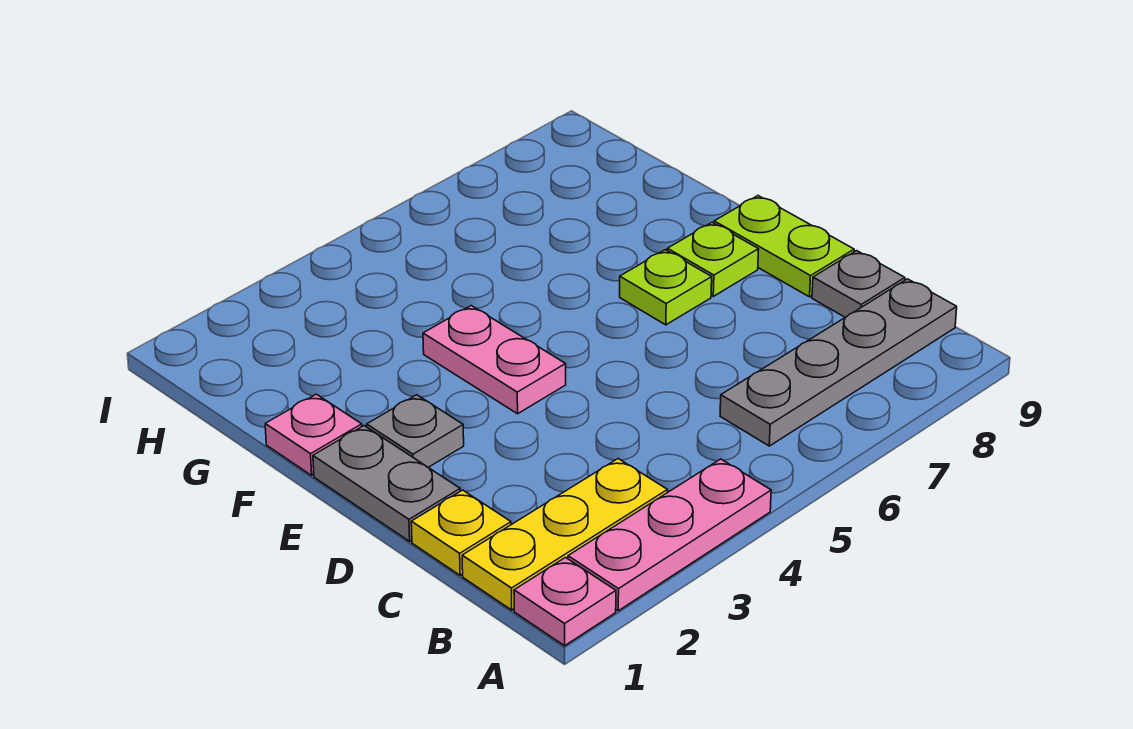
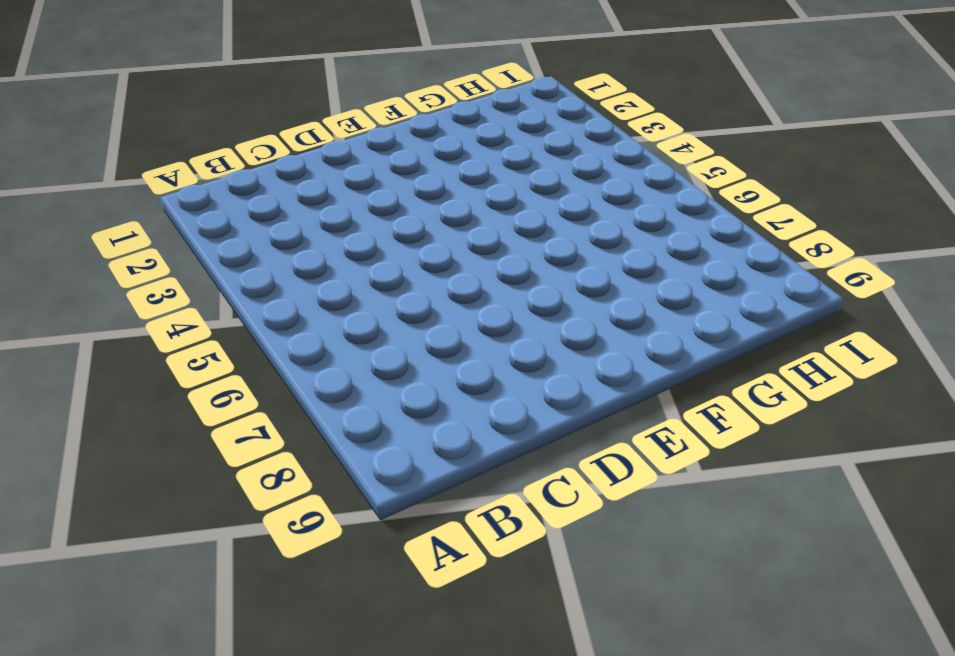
none -> pink plate A1 level 1
none -> pink plate A2:A4 level 1
none -> yellow plate B1:B3 level 1

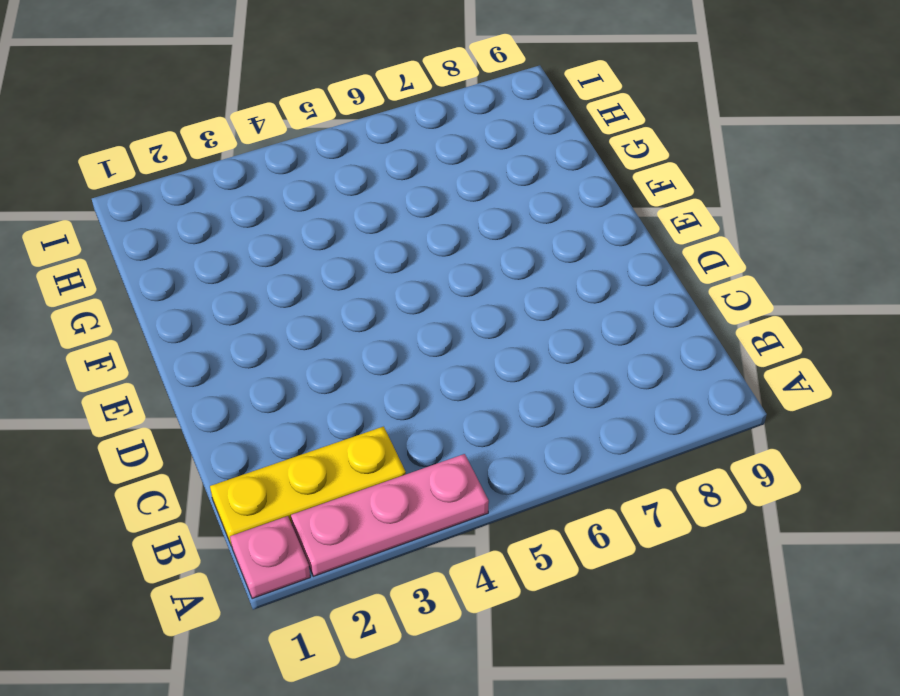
none -> grey plate B6:B9 level 1
none -> yellow plate C1 level 1
none -> grey plate C9 level 1

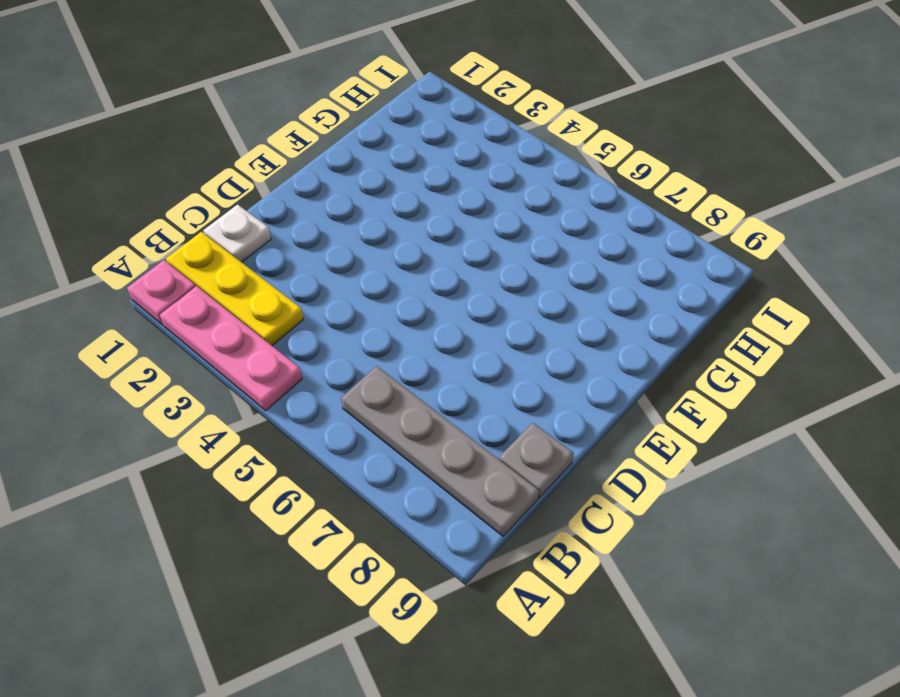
white plate C1 level 1 -> yellow plate C1 level 1
none -> grey plate D1:E1 level 1
none -> lime plate D9:E9 level 1
none -> grey plate E2 level 1

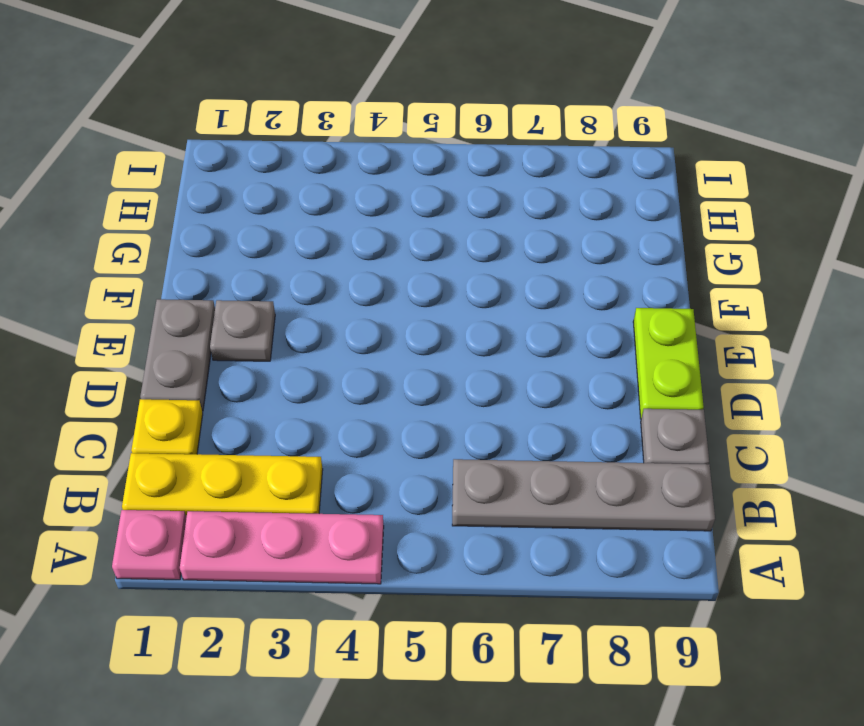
none -> pink plate E4:F4 level 1
none -> lime plate E7 level 1
none -> lime plate E8 level 1

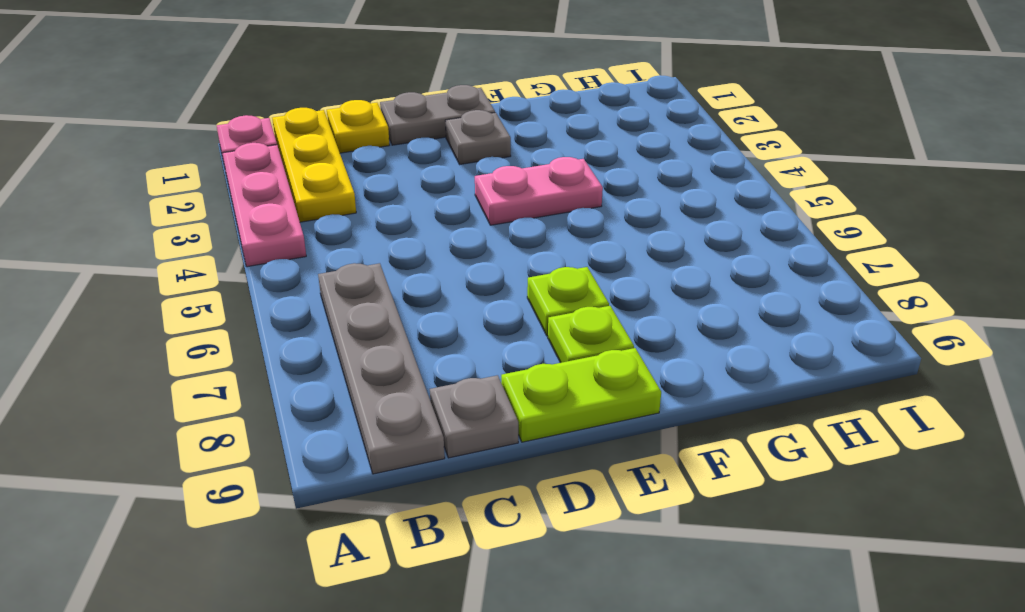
none -> pink plate F1 level 1

